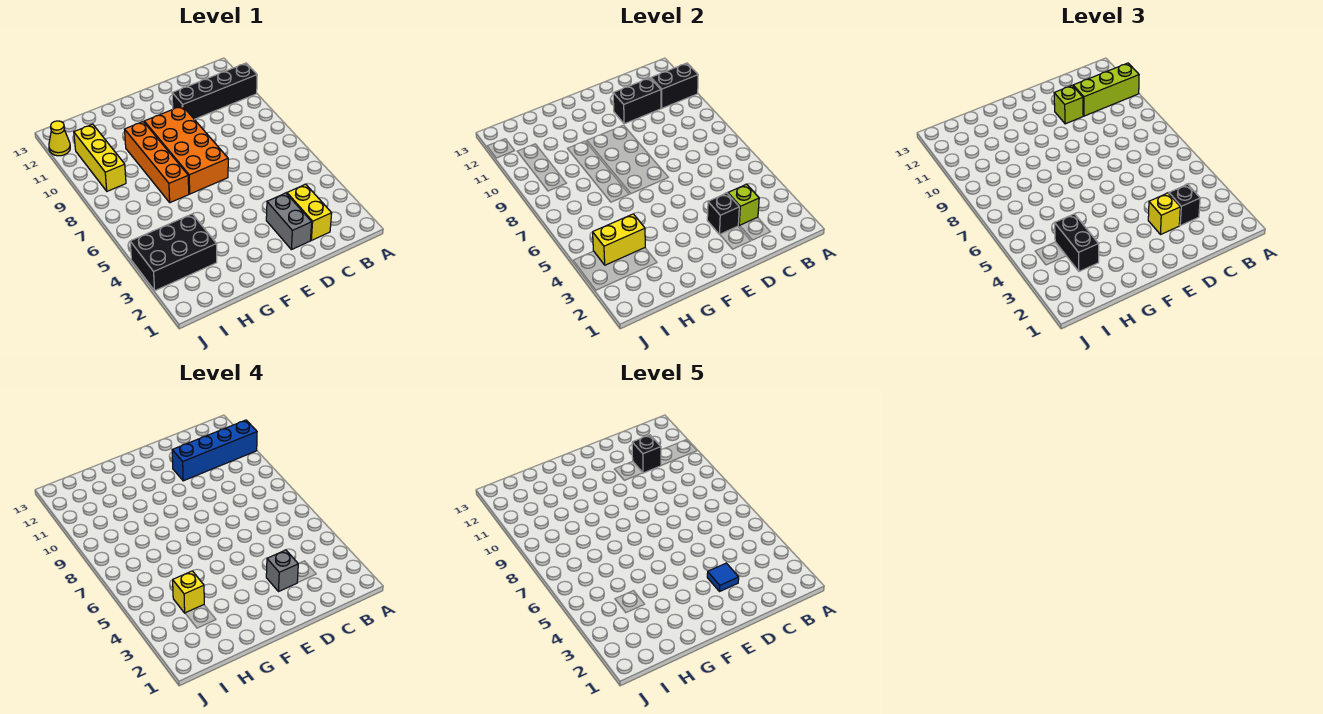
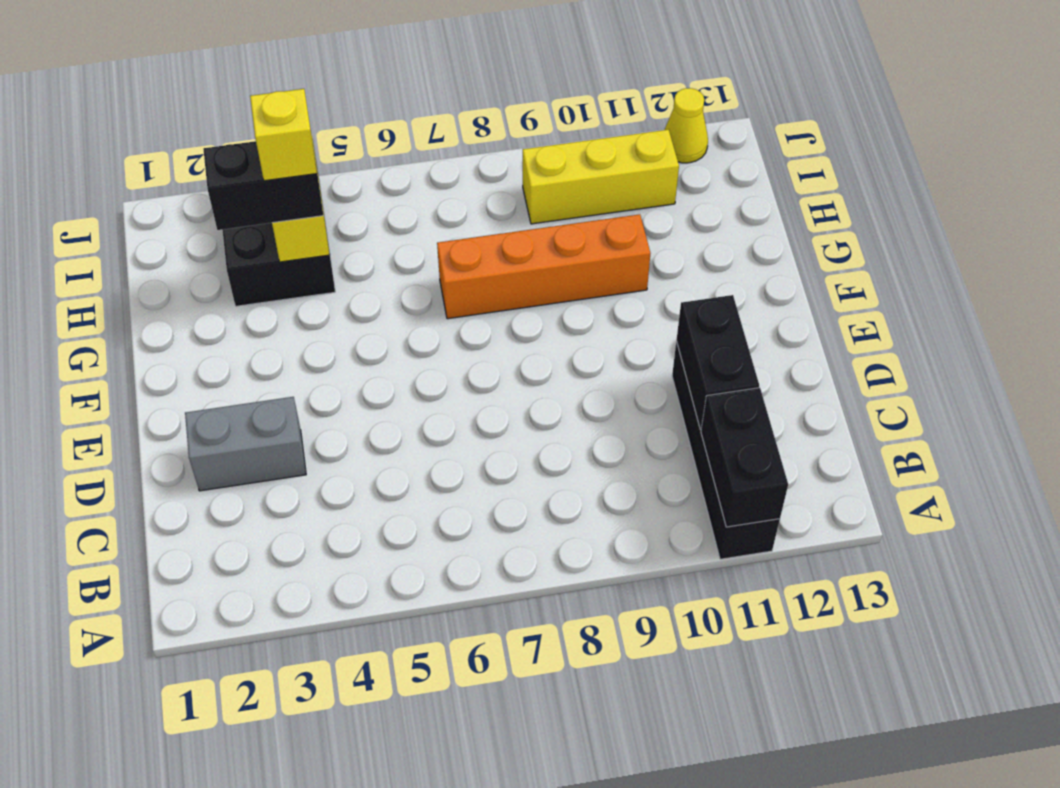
none -> yellow brick C2:C3 level 1
none -> orange brick E7:F10 level 1
none -> lime brick C3 level 2

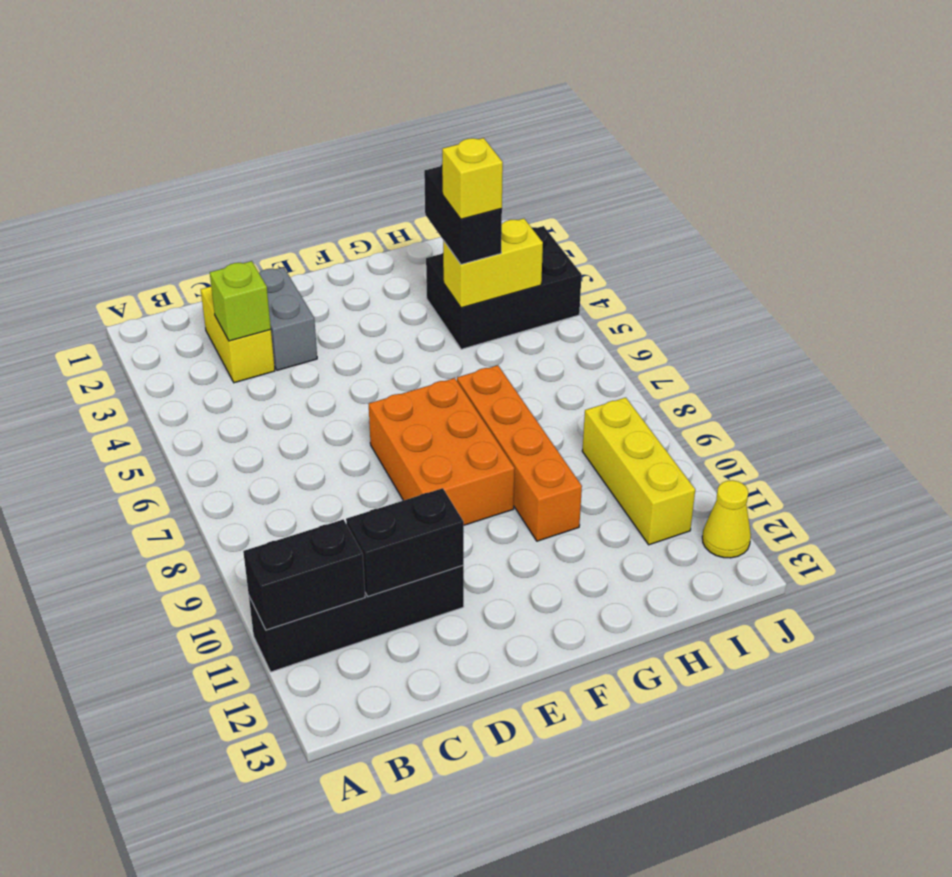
orange brick E7:F9 level 1 -> orange brick E7:F10 level 1
none -> black brick D3 level 2
none -> lime brick A11:C11 level 3
none -> black brick C3 level 3

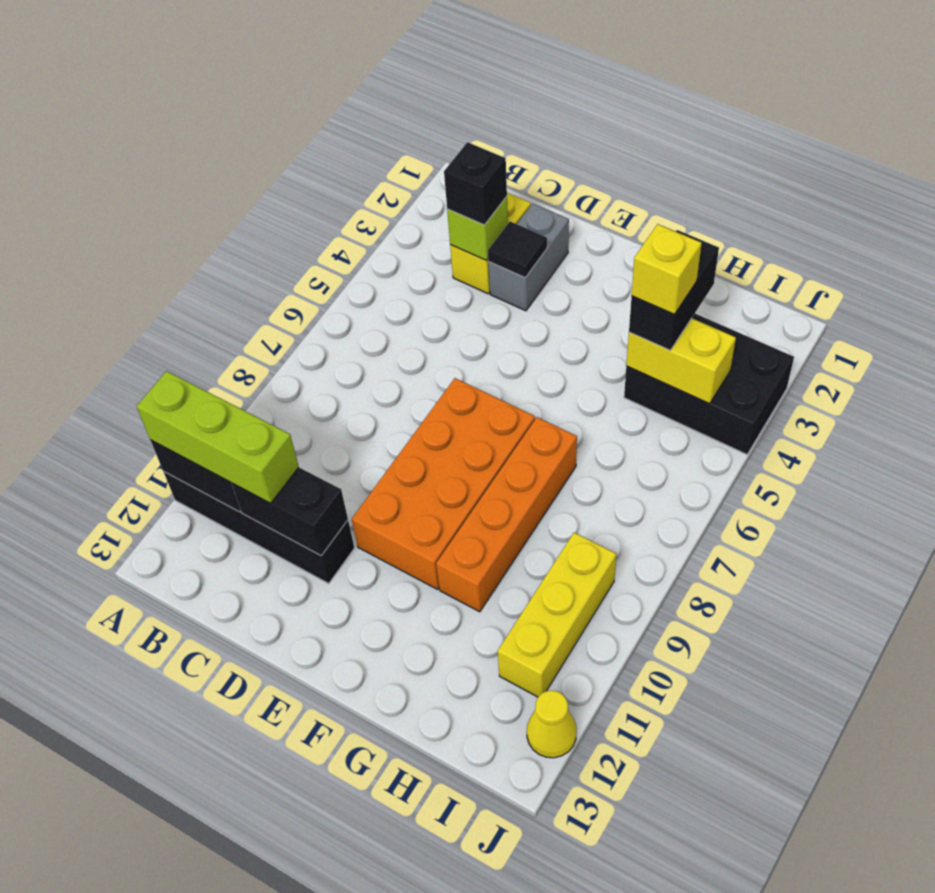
black tile D3 level 2 -> black brick D3 level 2
none -> yellow brick D3 level 3
none -> lime brick D11 level 3
none -> blue brick A11:D11 level 4

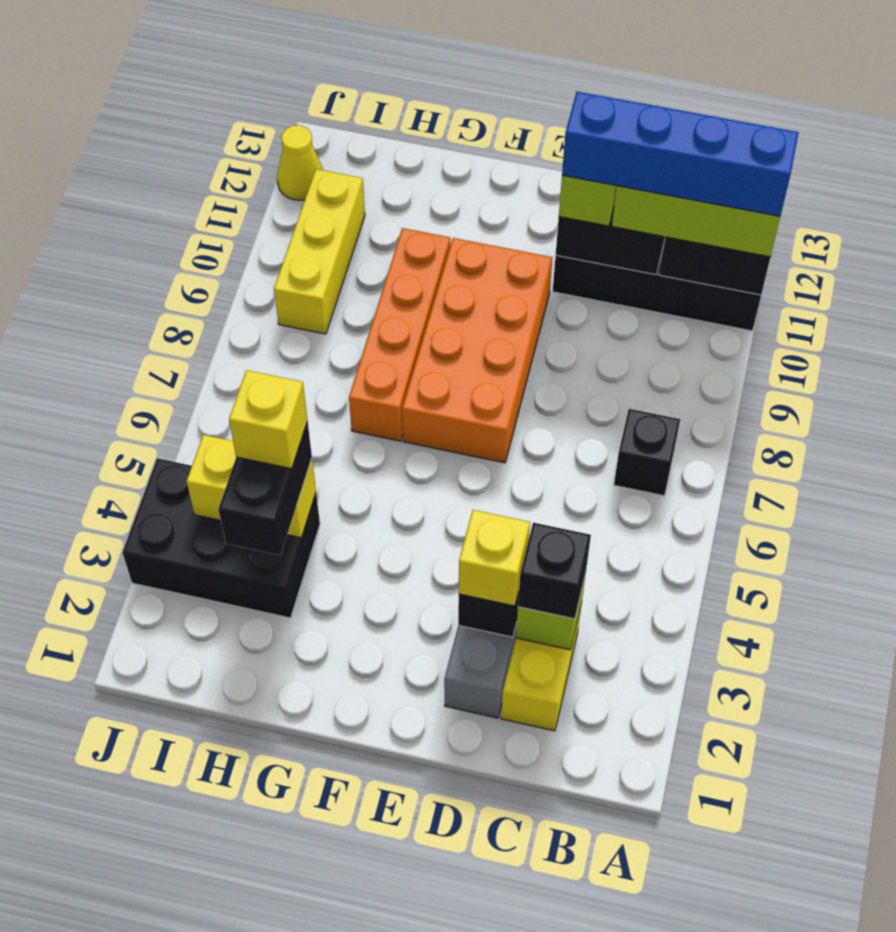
black brick B7 level 1 -> black brick C11 level 5
none -> grey brick D3 level 4
none -> blue tile D3 level 5

